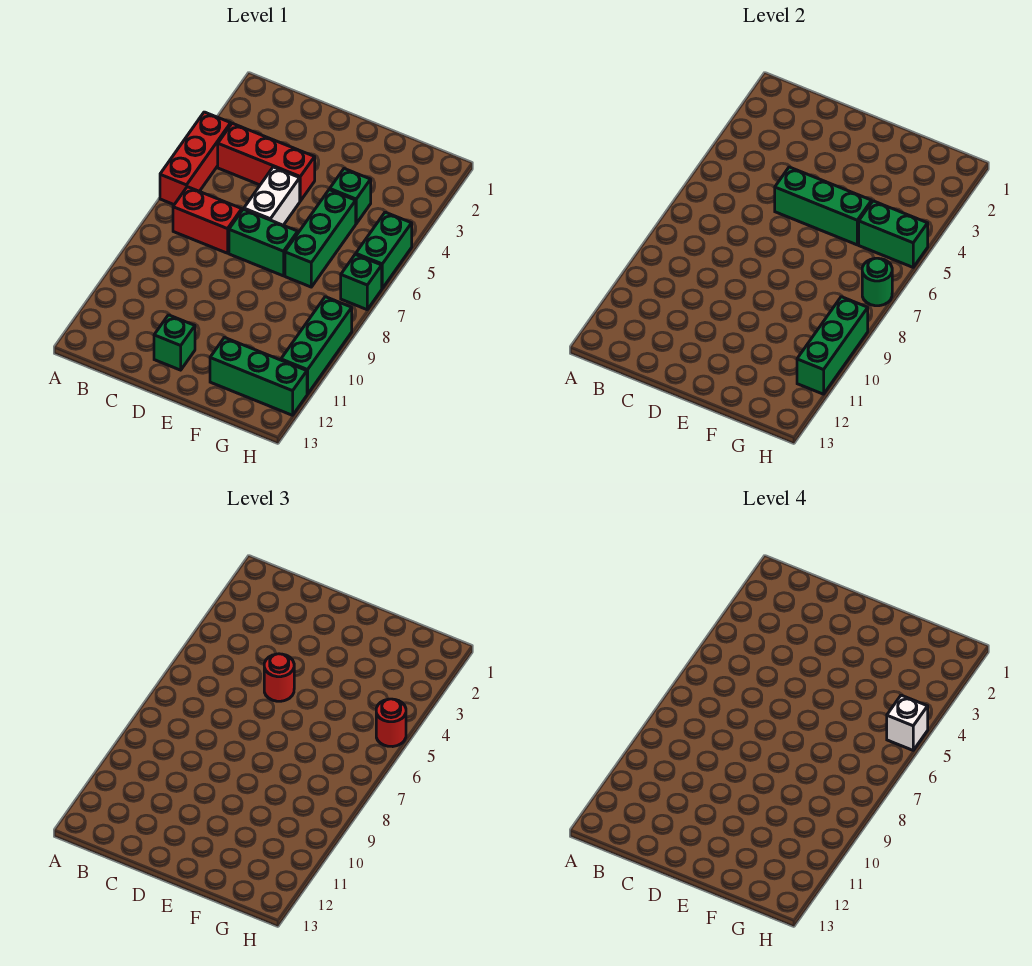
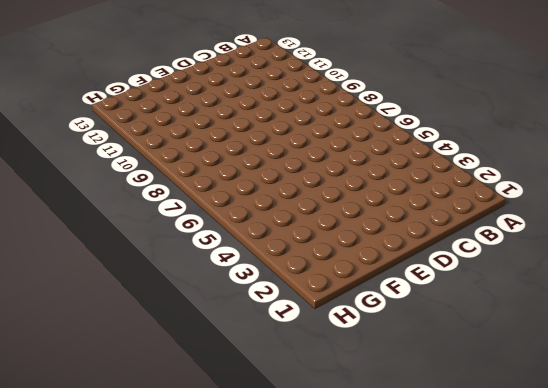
none -> red brick A4:A6 level 1
none -> red brick B4:D4 level 1
none -> red brick B7:C7 level 1

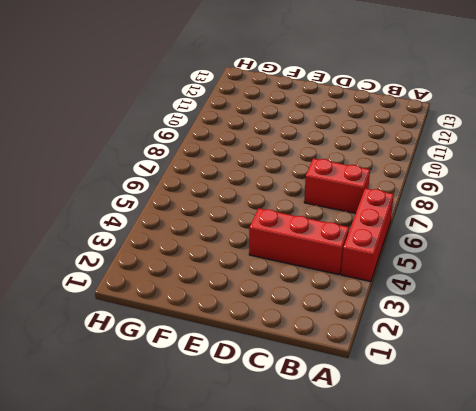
none -> white brick D5:D6 level 1
none -> green brick D7:E7 level 1
none -> green brick D12 level 1

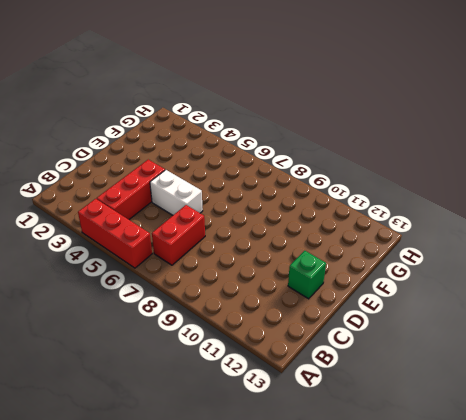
none -> green brick D7:E7 level 1
none -> green brick F4 level 1
none -> green brick F5:F7 level 1

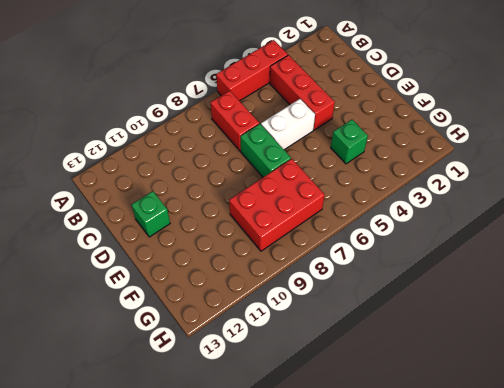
red brick F7:G9 level 1 -> green brick F5:F7 level 1
none -> green brick F12:H12 level 1
none -> green brick H5:H6 level 1
none -> green brick H7 level 1

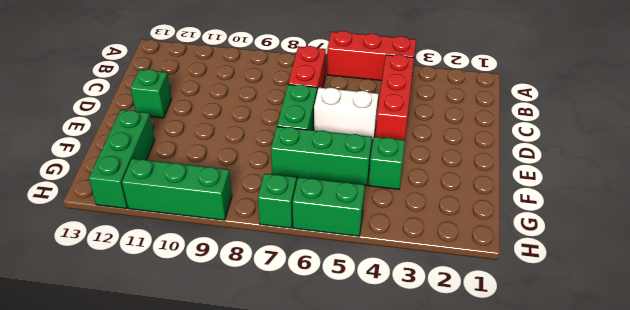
none -> green brick D5:F5 level 2
none -> green brick G5:H5 level 2
none -> green round brick H7 level 2

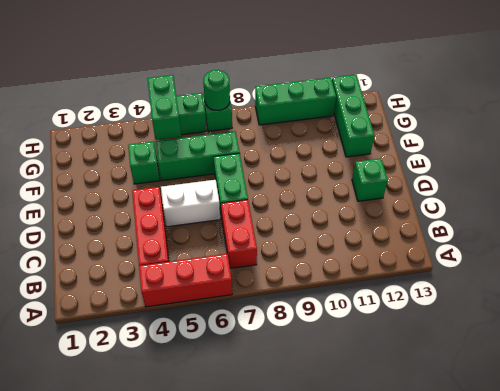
none -> green brick D5:F5 level 2
none -> green brick H9:H11 level 2
none -> red round brick D5 level 3

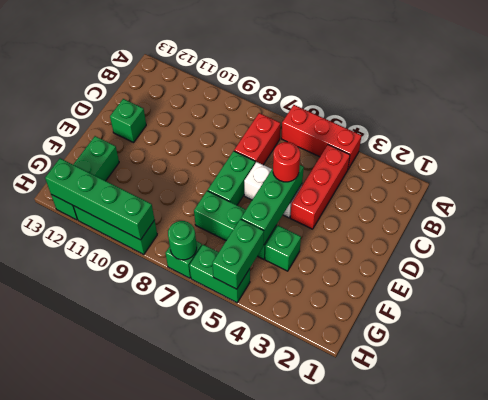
green brick H9:H12 level 2 -> green brick H9:H11 level 2
none -> red round brick H5 level 3
none -> white brick H5 level 4

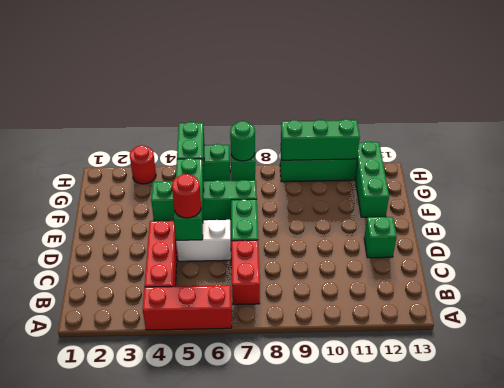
red round brick H3 level 1 -> red round brick H5 level 3
none -> white brick H5 level 4

